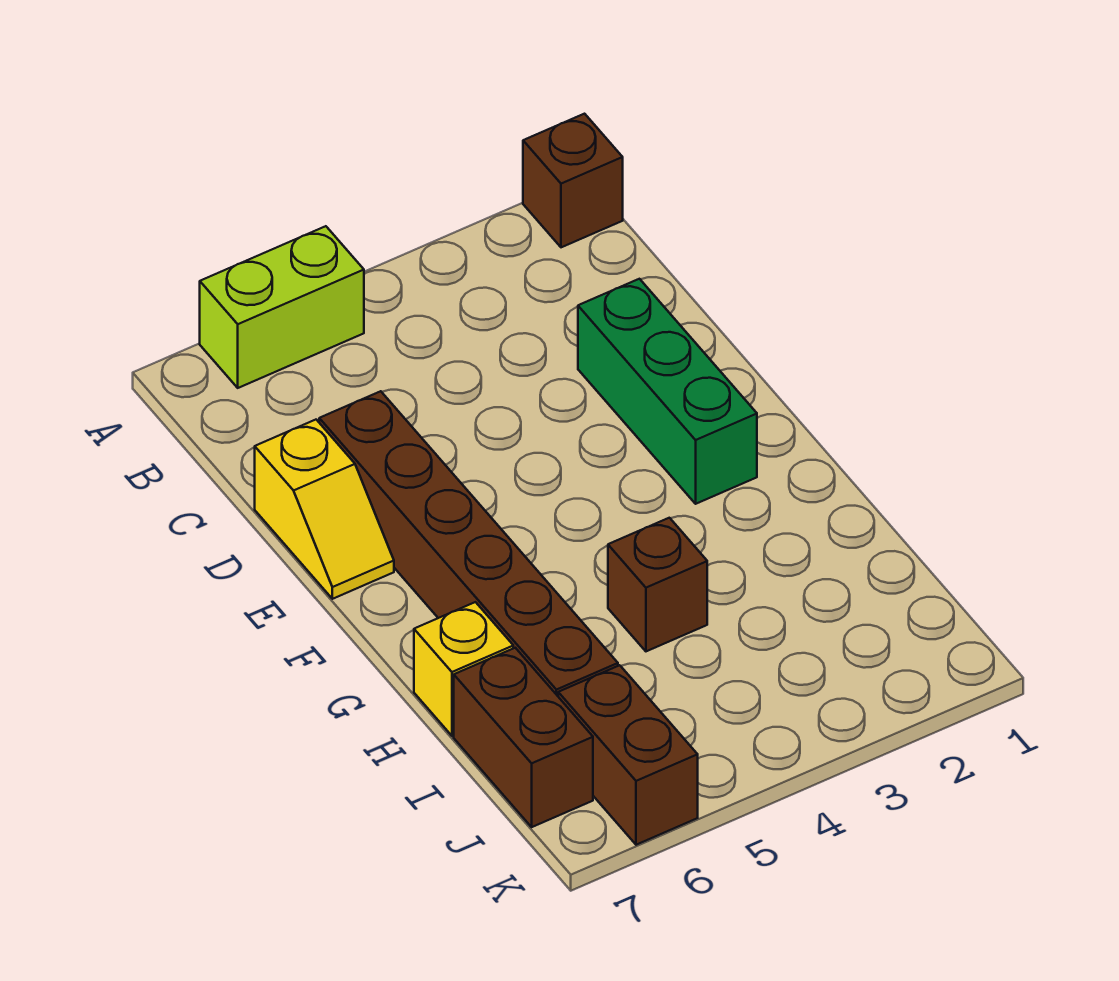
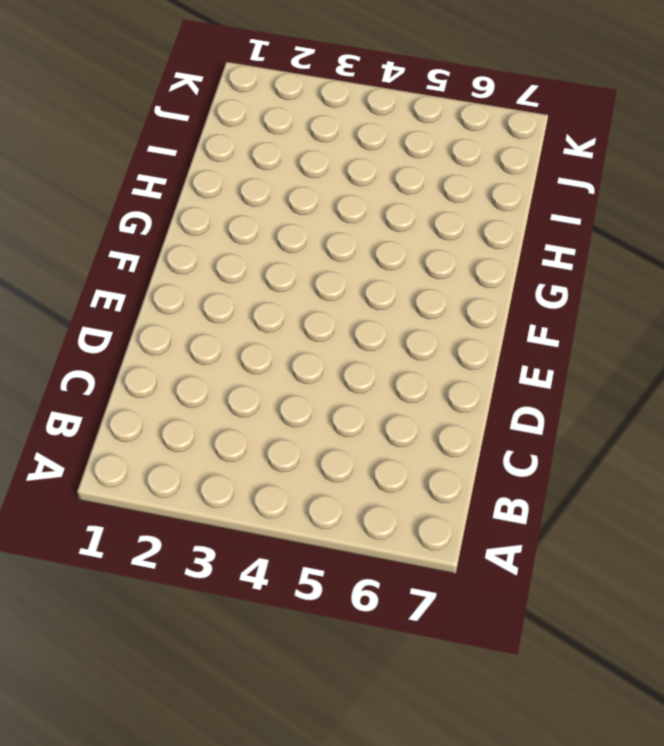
none -> brown brick A1 level 1
none -> lime brick A5:A6 level 1

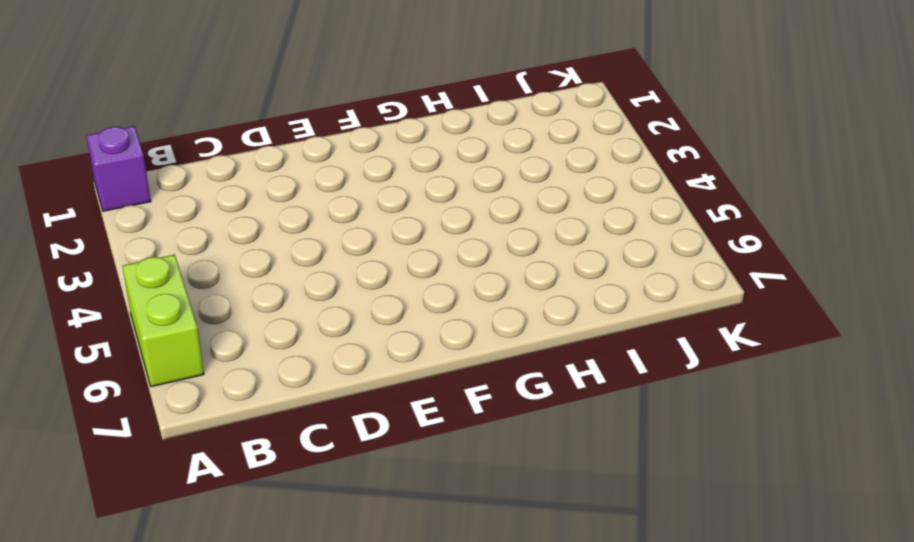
purple brick A1 level 1 -> brown brick A1 level 1
none -> green brick D2:F2 level 1
none -> brown brick D6:I6 level 1

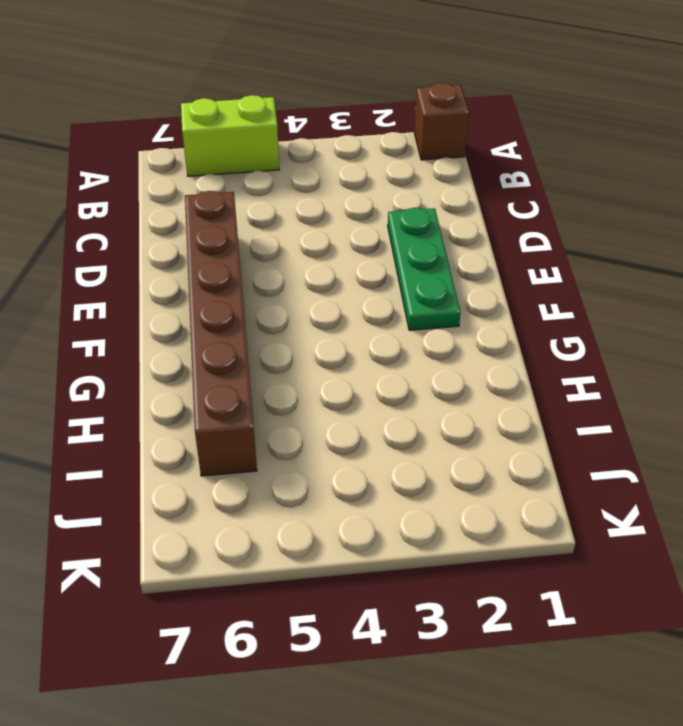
green plate D2:F2 level 1 -> green brick D2:F2 level 1
none -> yellow slope D7:E7 level 1 top D
none -> brown brick H4 level 1

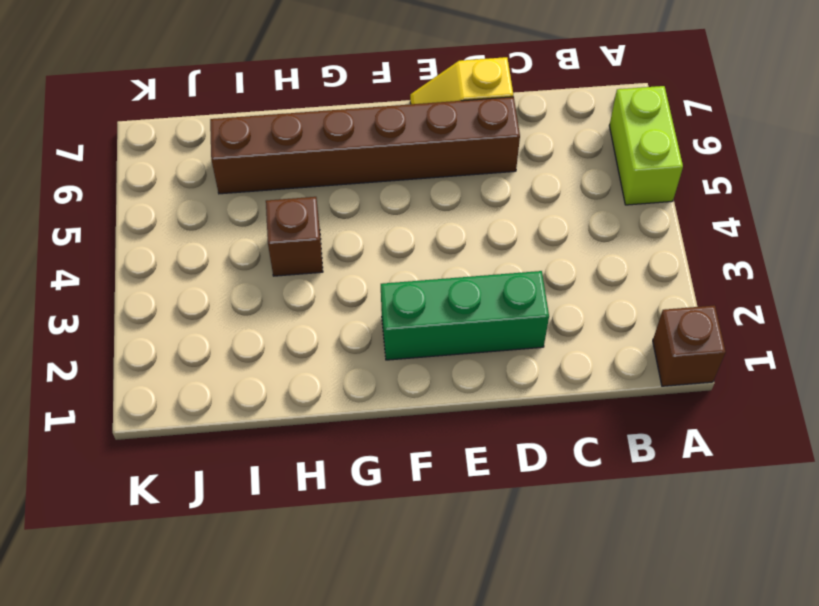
none -> yellow brick H7 level 1
none -> brown brick I7:J7 level 1

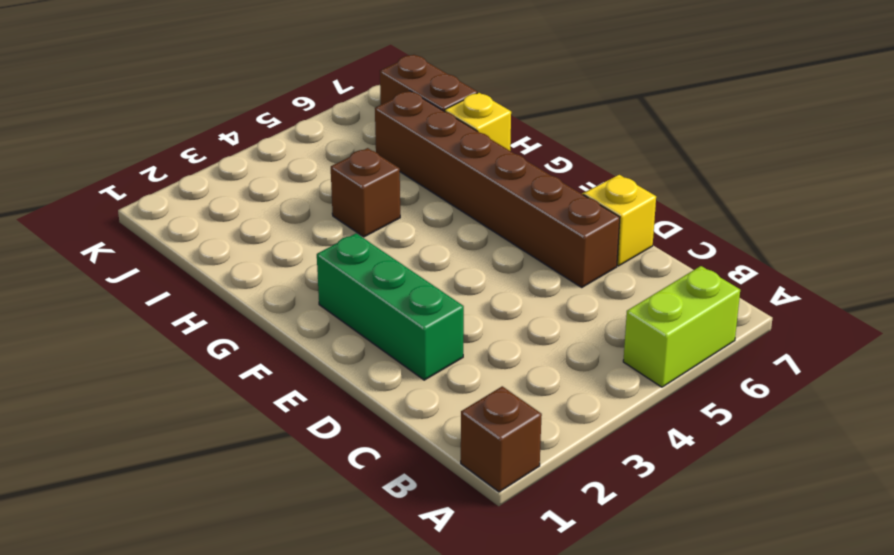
none -> brown brick J6:K6 level 1

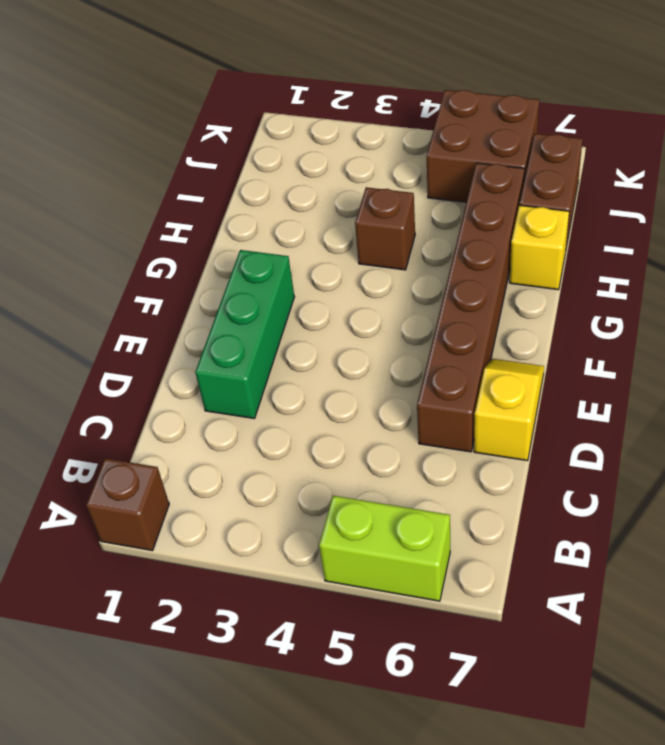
brown brick J5:K6 level 1 -> brown brick J6:K6 level 1

